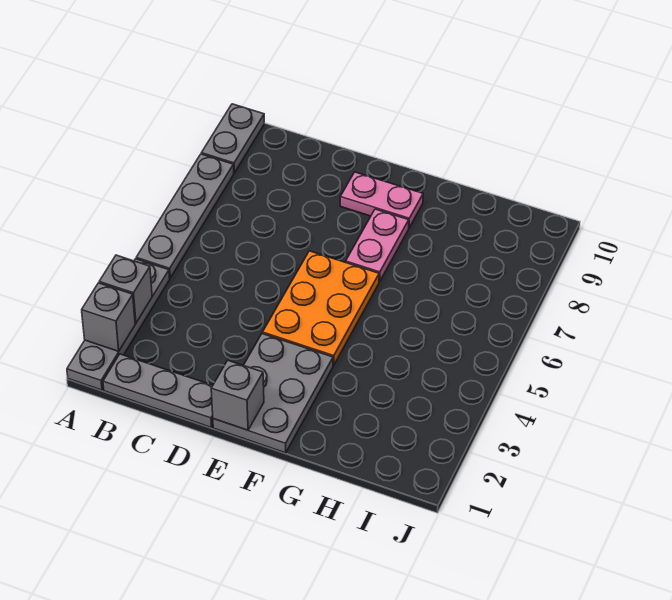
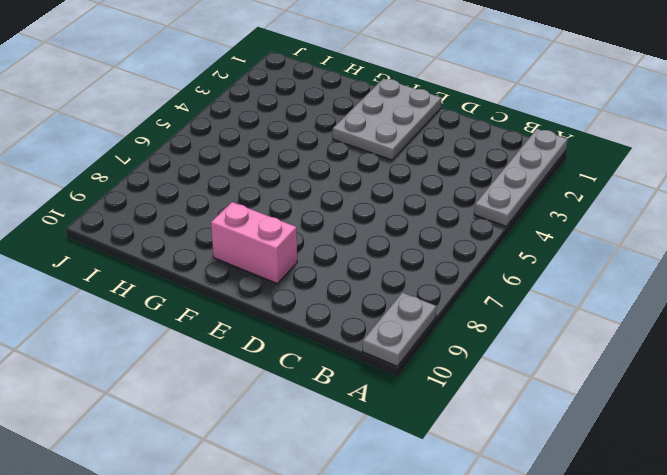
pink brick E9:F9 level 1 -> pink plate E9:F9 level 1
none -> grey plate A5:A8 level 1
none -> grey plate B1:D1 level 1

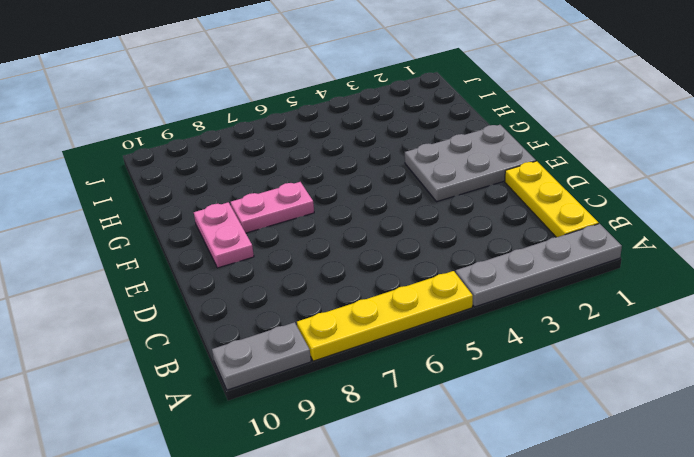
yellow plate A5:A8 level 1 -> grey plate A5:A8 level 1
yellow plate B1:D1 level 1 -> grey plate B1:D1 level 1
none -> orange plate E4:F6 level 1
none -> grey brick A2 level 2

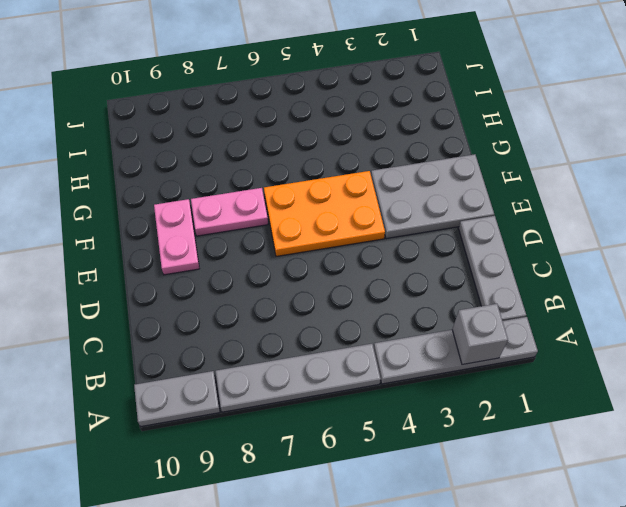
none -> grey brick A3 level 2
none -> grey brick E1 level 2

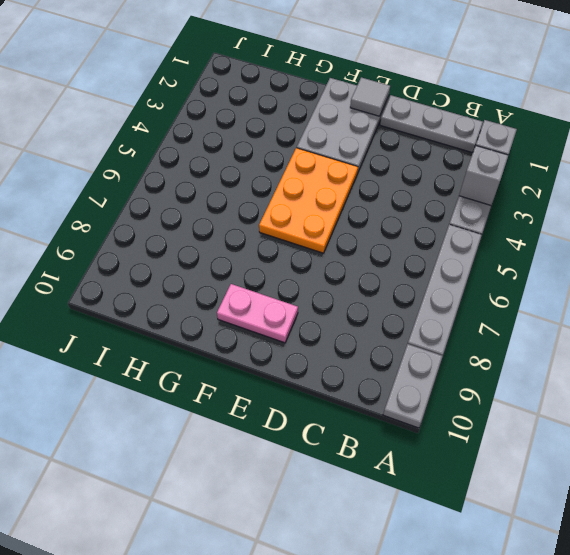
grey tile E1 level 2 -> grey brick E1 level 2
none -> pink plate F7:F8 level 1

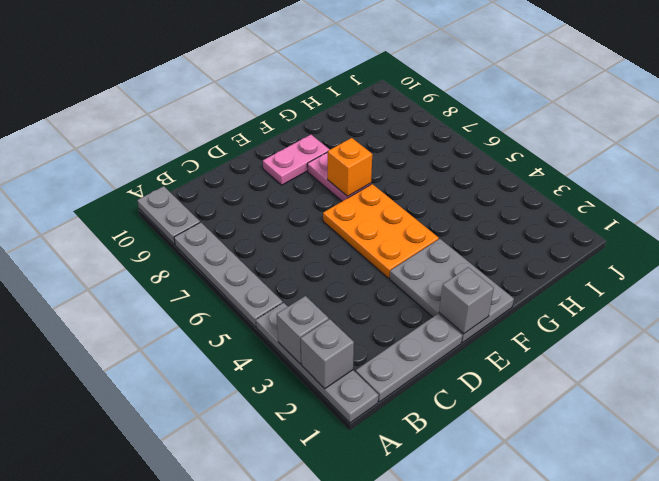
orange brick F7 level 2 -> none

